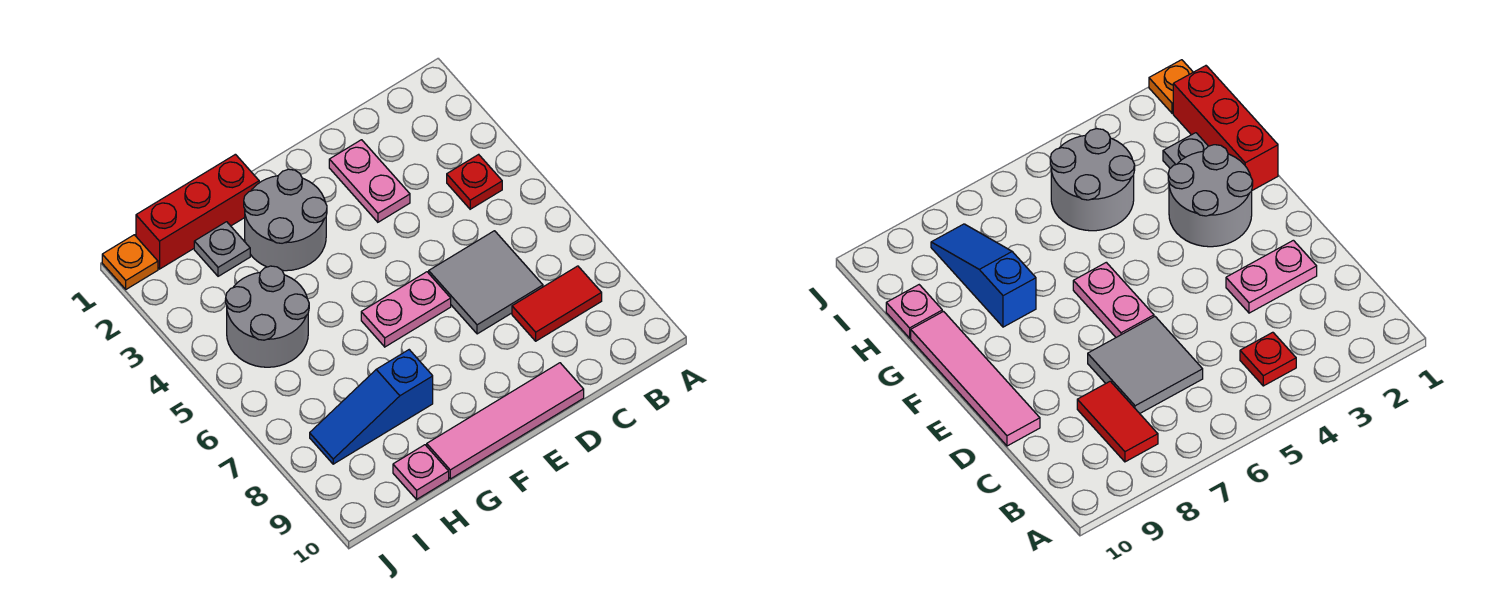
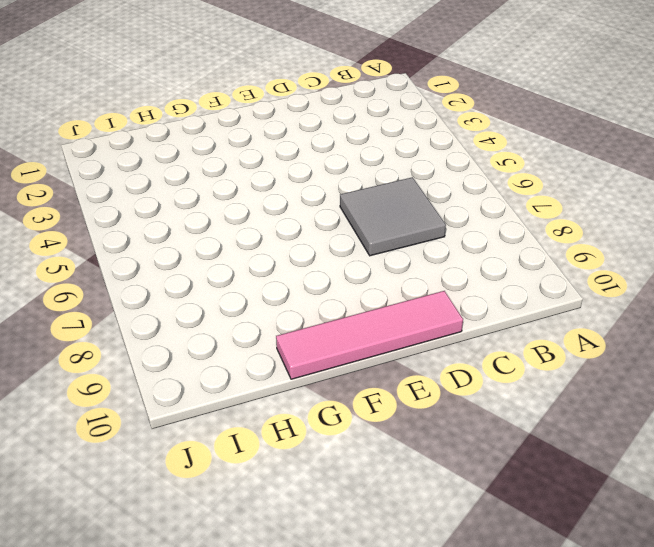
none -> red plate B4 level 1
none -> red tile B8:C8 level 1
none -> pink plate D2:D3 level 1

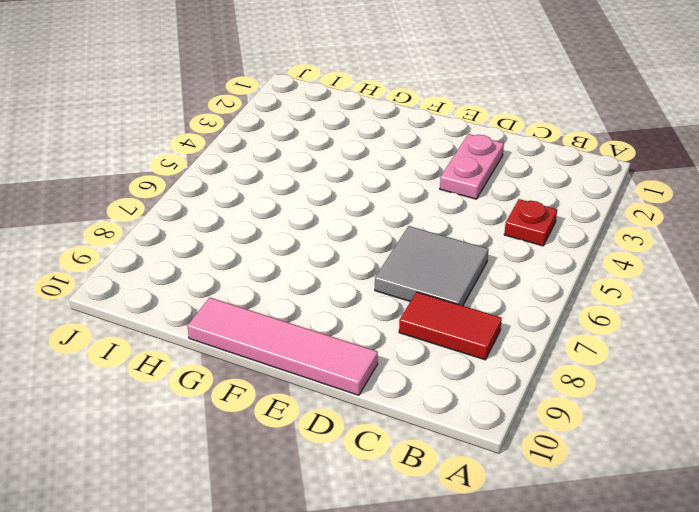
none -> pink plate E6:F6 level 1
none -> grey round brick F2:G3 level 1
none -> red brick G1:I1 level 1

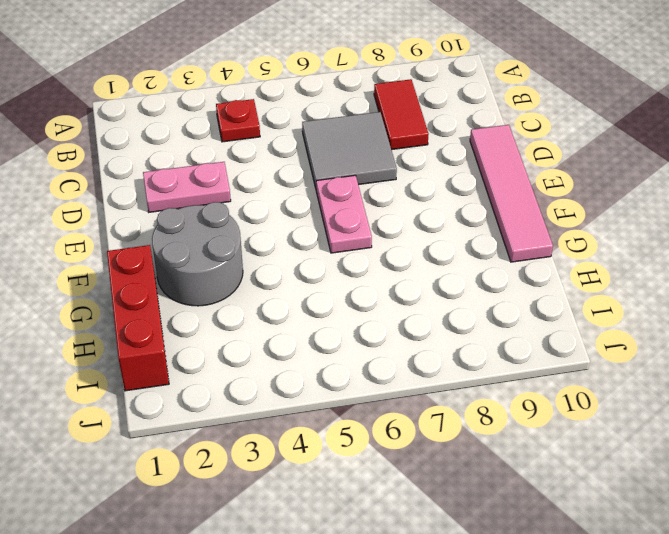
none -> blue slope G8:I8 level 1 top G
none -> grey plate H2 level 1
none -> grey round brick H4:I5 level 1

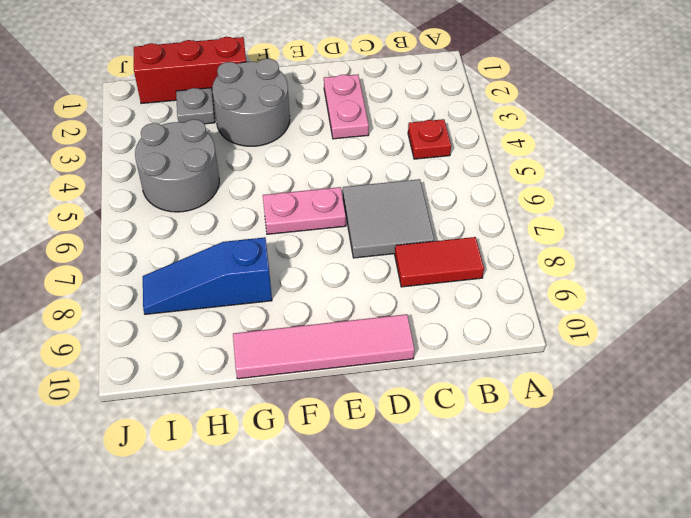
none -> pink plate H10 level 1
none -> orange plate J1 level 1

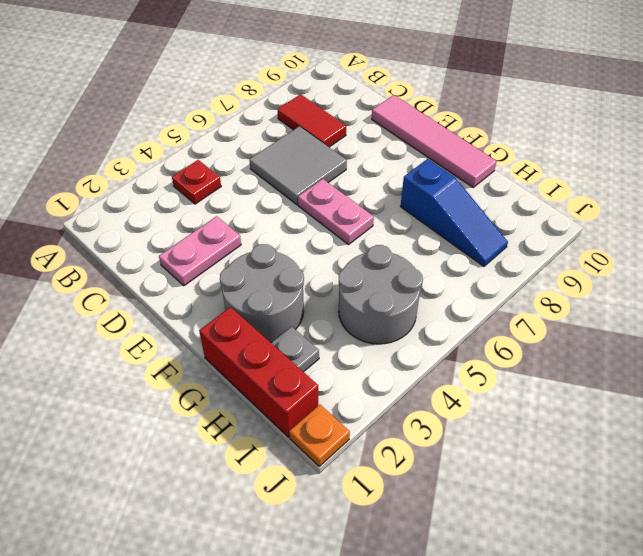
none -> pink plate H10 level 1

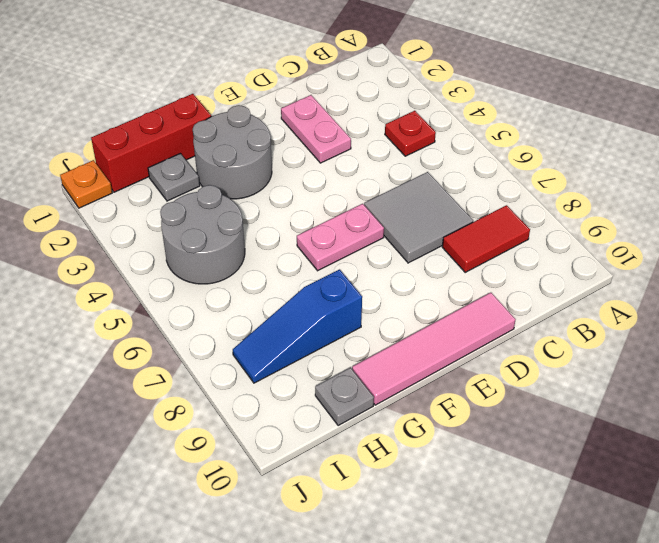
grey plate H10 level 1 -> pink plate H10 level 1

